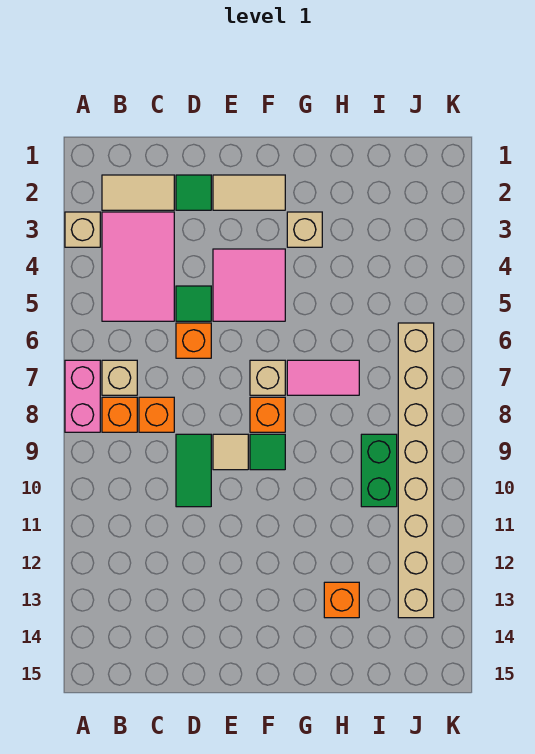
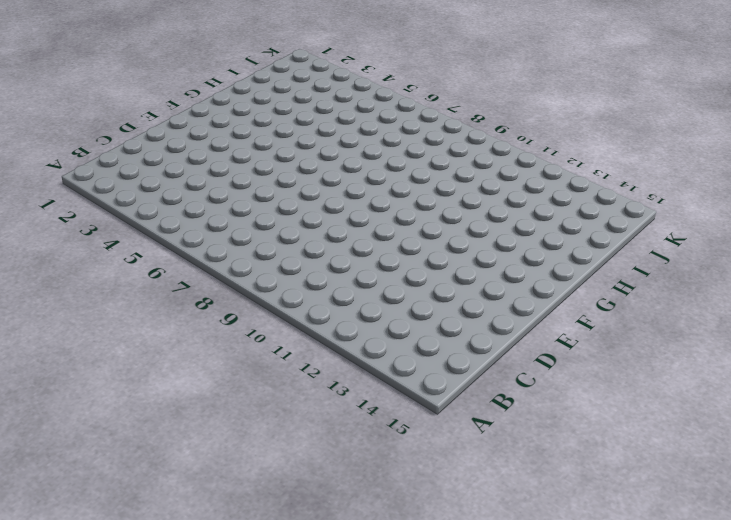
none -> tan brick A3 level 1
none -> pink brick A7:A8 level 1
none -> tan tile B2:C2 level 1

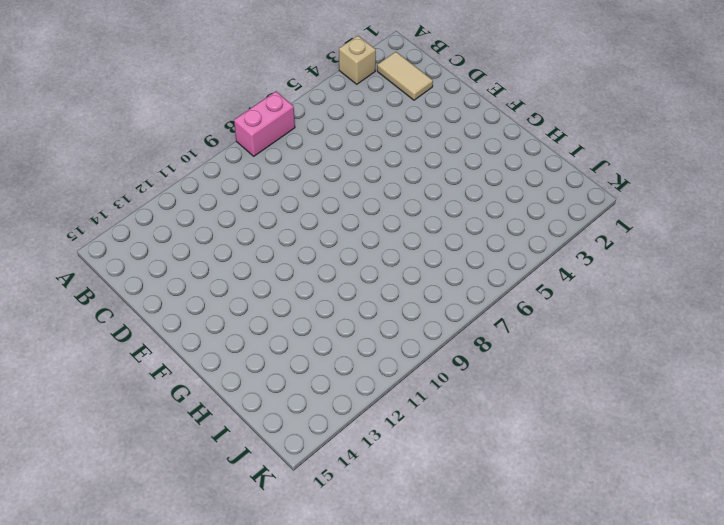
none -> pink tile B3:C5 level 1
none -> tan brick B7 level 1
none -> orange brick B8 level 1

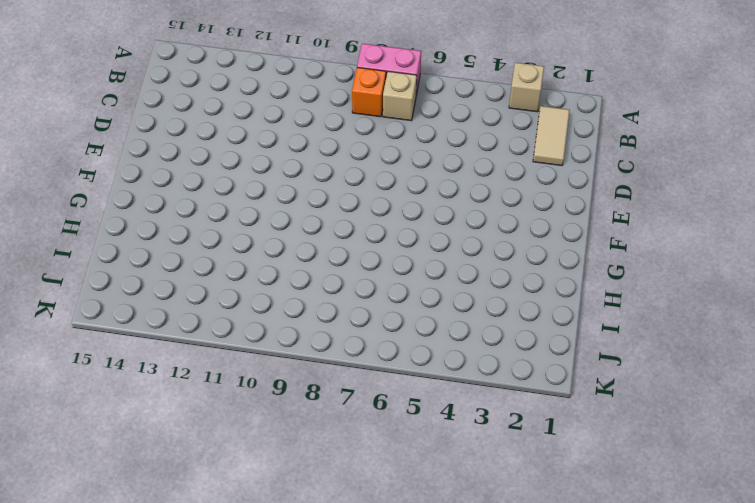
none -> pink tile B3:C5 level 1
none -> orange brick C8 level 1
none -> green tile D2 level 1

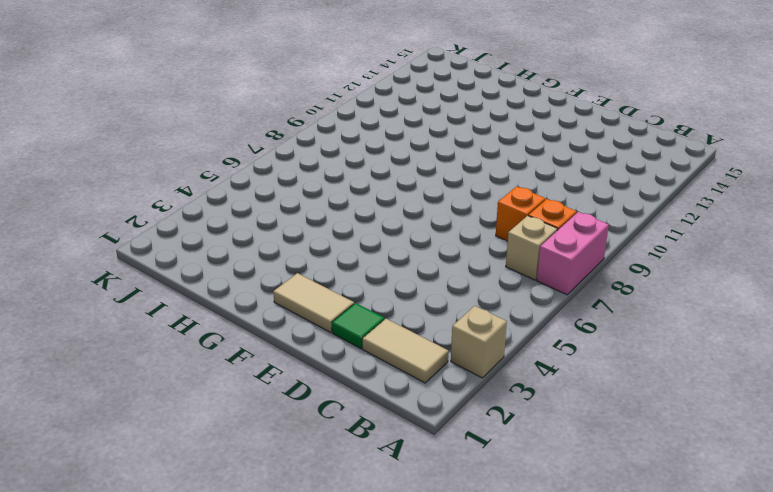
none -> pink tile B3:C5 level 1
none -> green tile D5 level 1
none -> orange brick D6 level 1

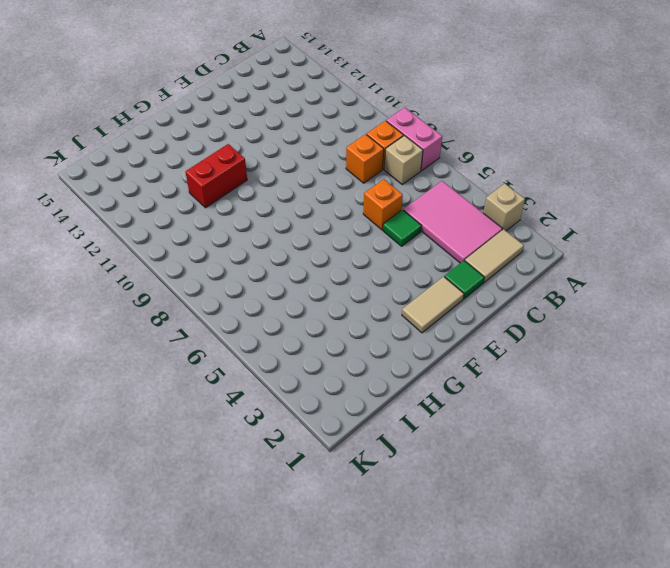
red brick G11:H11 level 1 -> none
none -> green tile D9:D10 level 1
none -> pink tile E4:F5 level 1
none -> tan tile E9 level 1

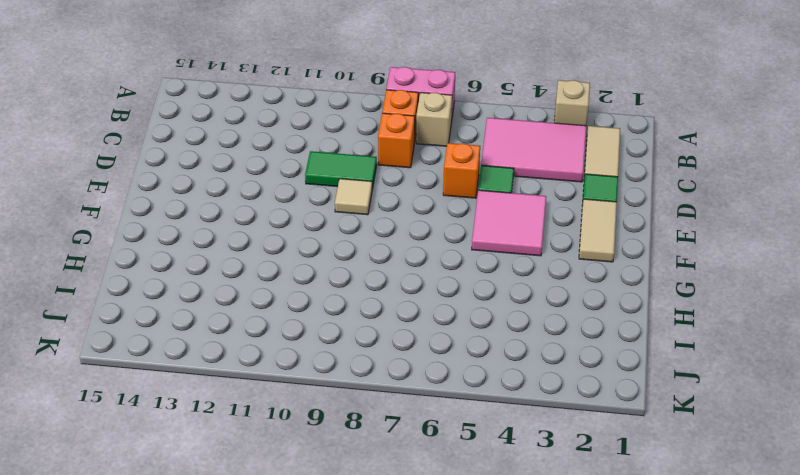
none -> tan brick F7 level 1
none -> orange brick F8 level 1
none -> green tile F9 level 1

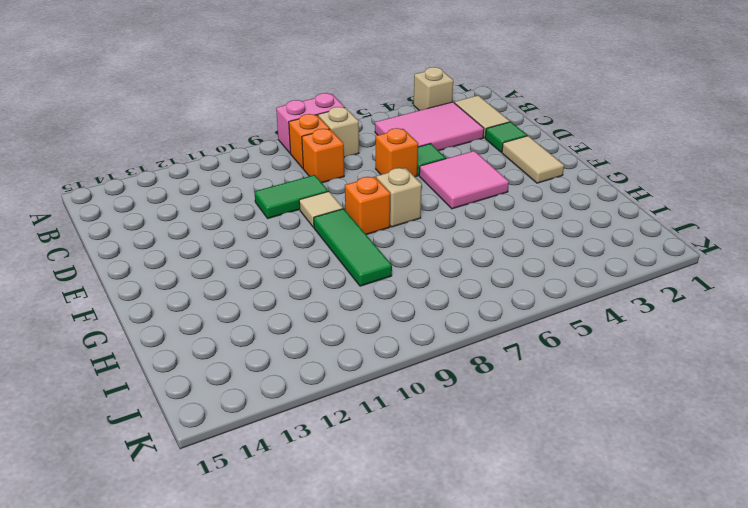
green tile F9:H9 level 1 -> green tile F9 level 1
none -> tan brick G3 level 1
none -> pink tile G7:H7 level 1
none -> orange brick H13 level 1

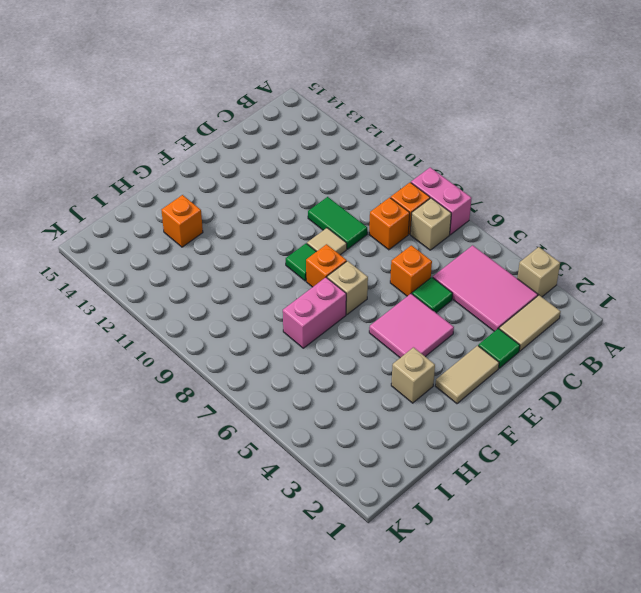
pink brick G7:H7 level 1 -> pink tile G7:H7 level 1
none -> green brick I9:I10 level 1
none -> tan brick J6:J13 level 1

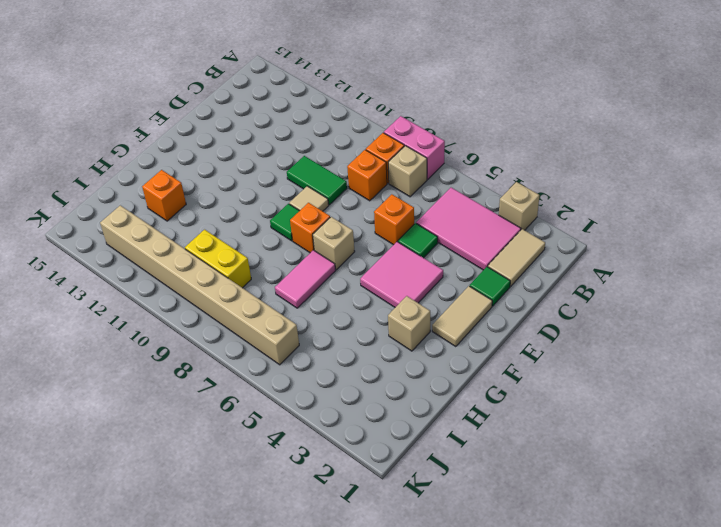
yellow brick I9:I10 level 1 -> green brick I9:I10 level 1

